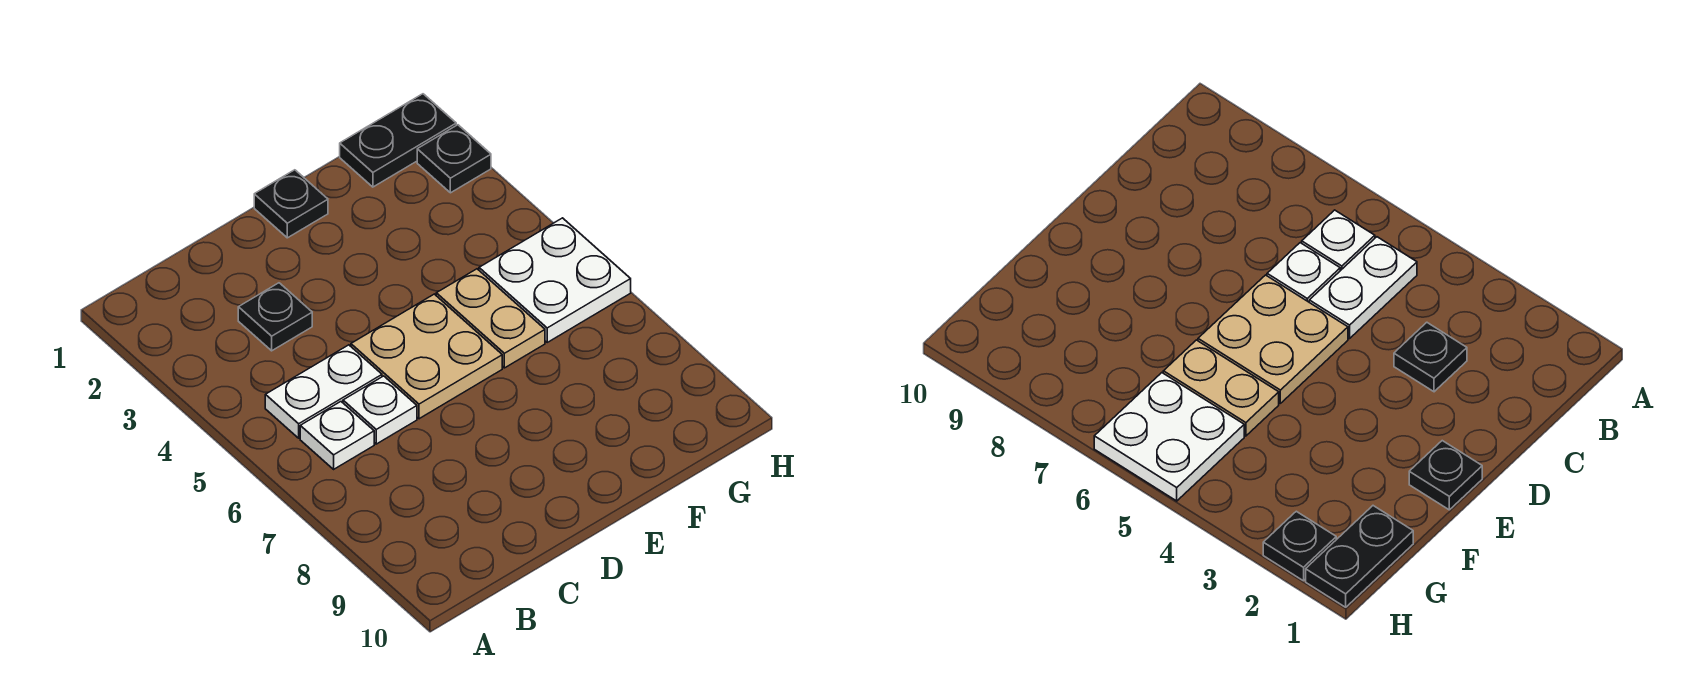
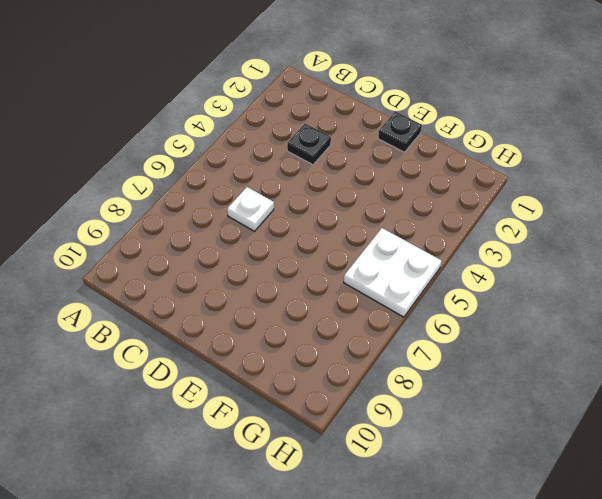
none -> white plate B5:C5 level 1
none -> white plate B6 level 1

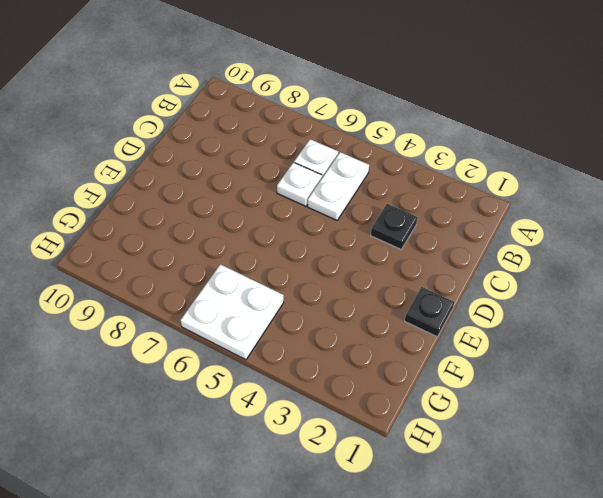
none -> tan plate D5:E6 level 1
none -> tan plate F5:F6 level 1

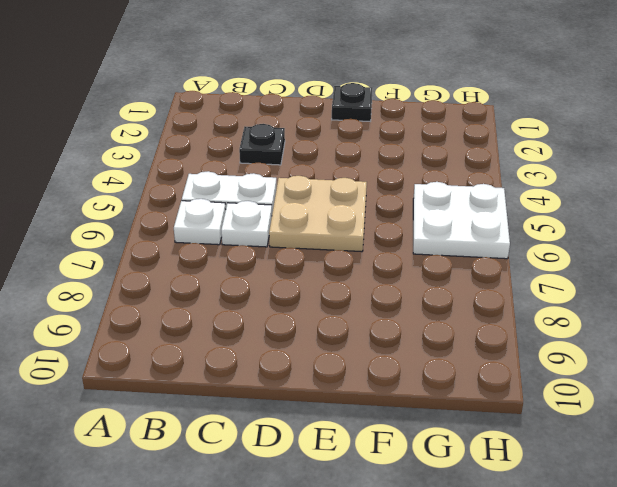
none -> tan plate F5:F6 level 1
none -> black plate G1:H1 level 1

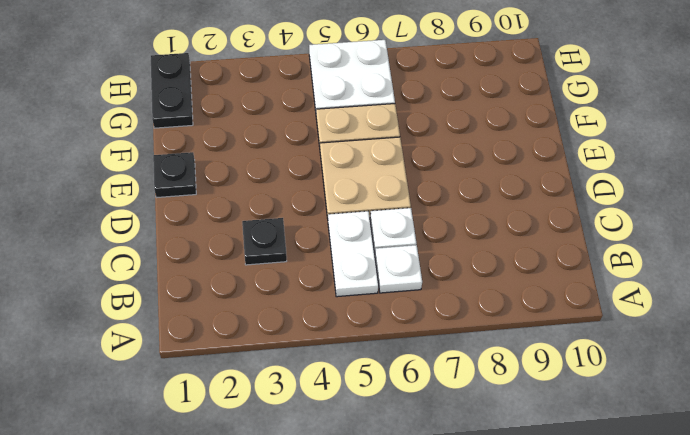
none -> black plate H2 level 1

